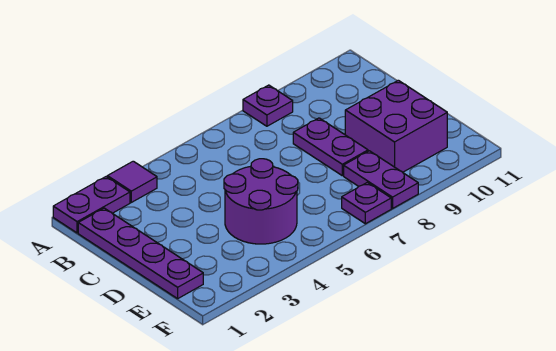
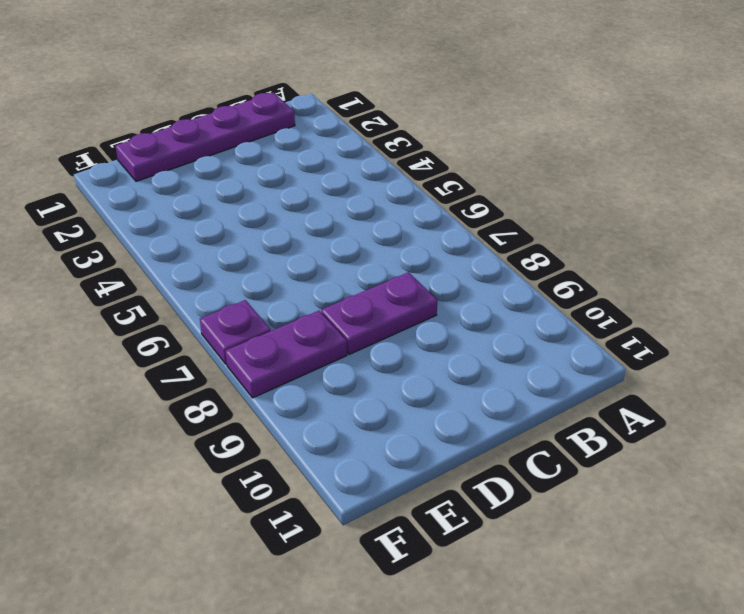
none -> purple plate A1:A2 level 1
none -> purple tile A3 level 1

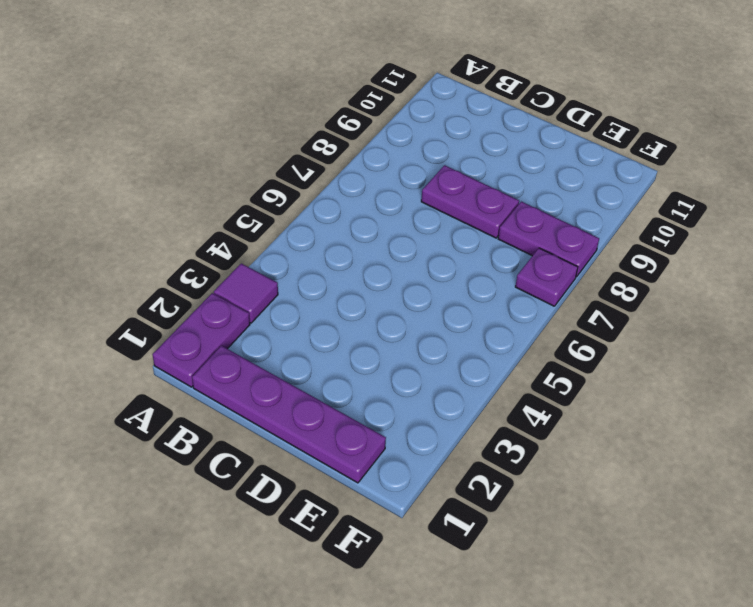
none -> purple plate A8 level 1
none -> purple round brick D4:E5 level 1

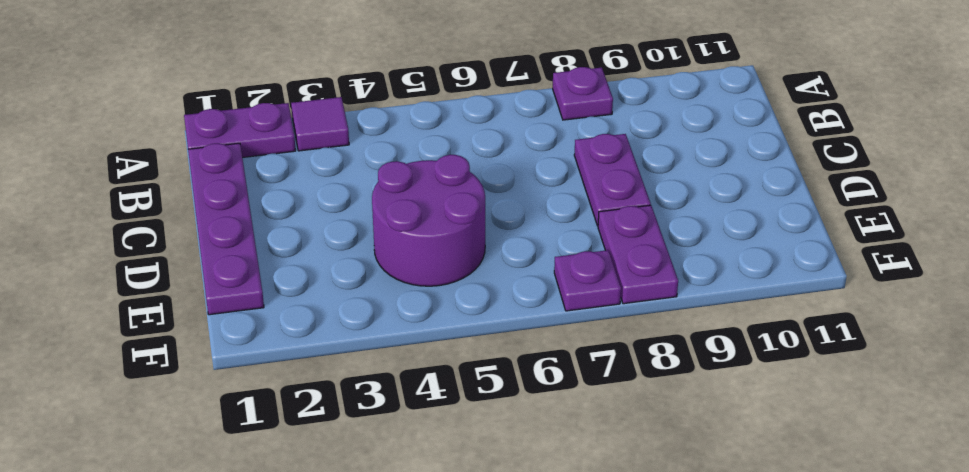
none -> purple brick D9:E10 level 1

